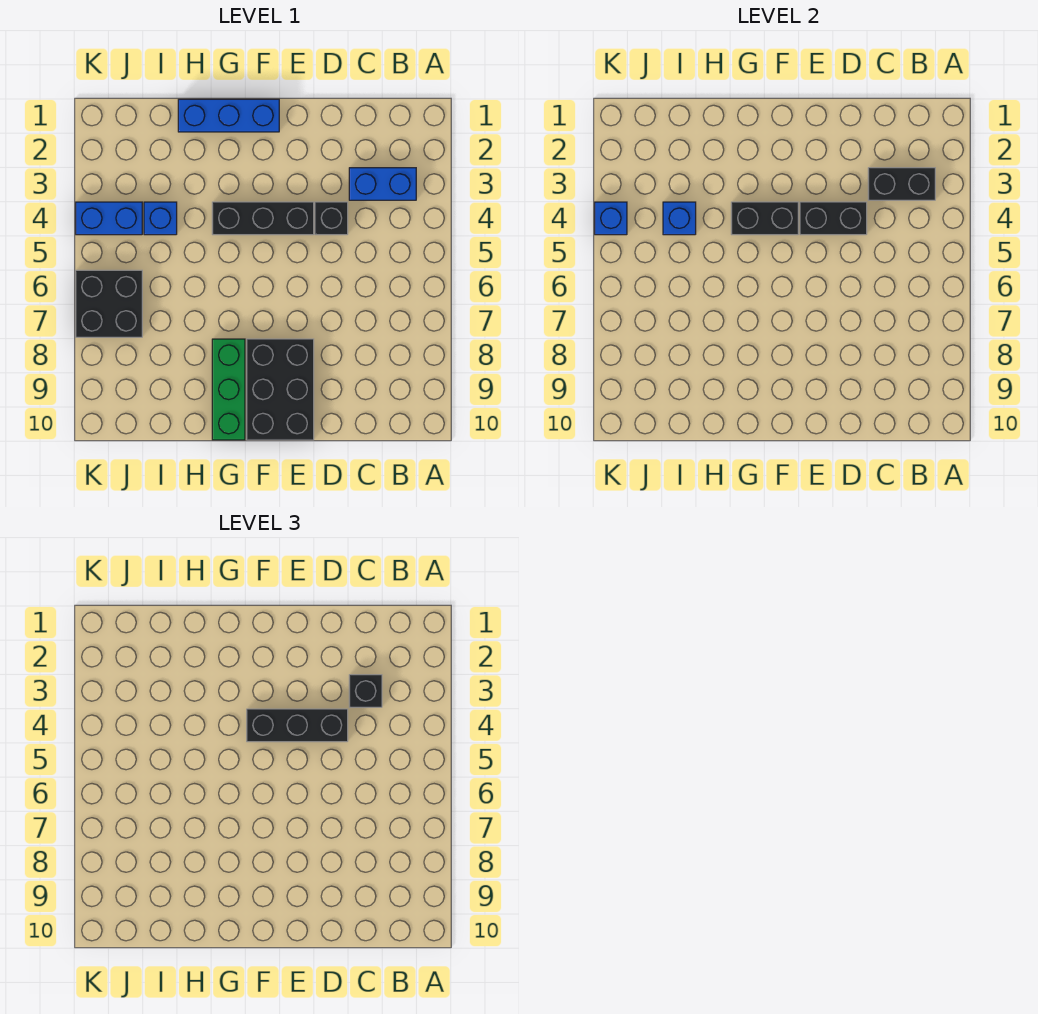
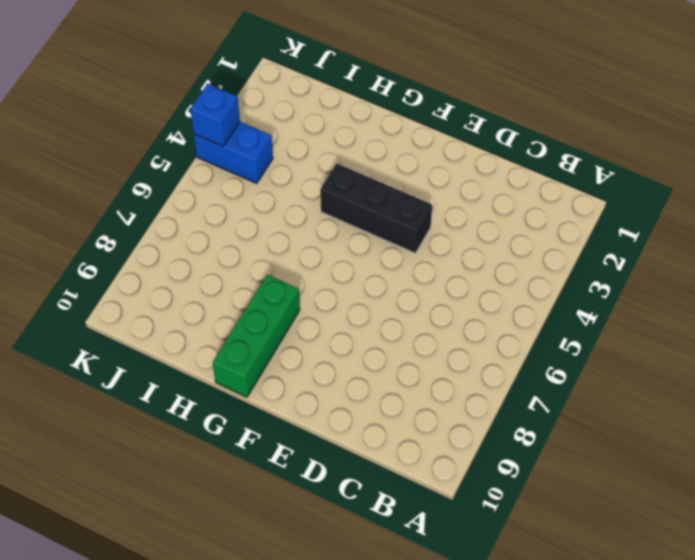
none -> blue brick B3:C3 level 1
none -> black brick D4 level 1
none -> black brick E8:F10 level 1

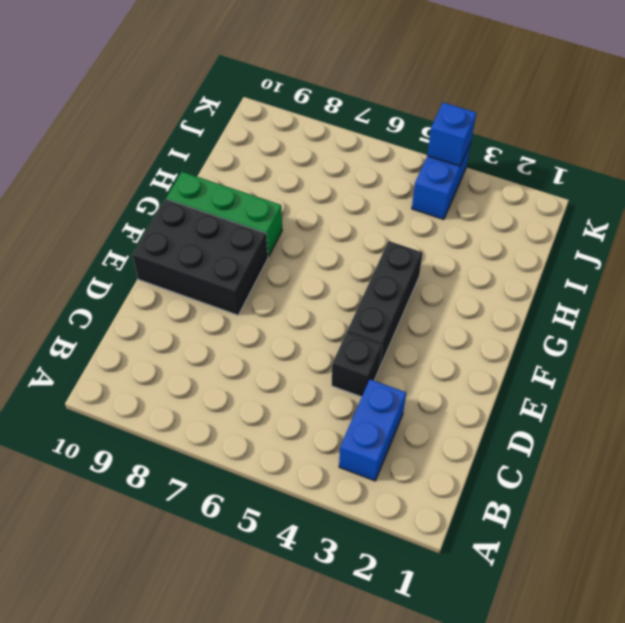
none -> blue brick F1:H1 level 1
none -> blue brick I4 level 1
none -> black brick J6:K7 level 1

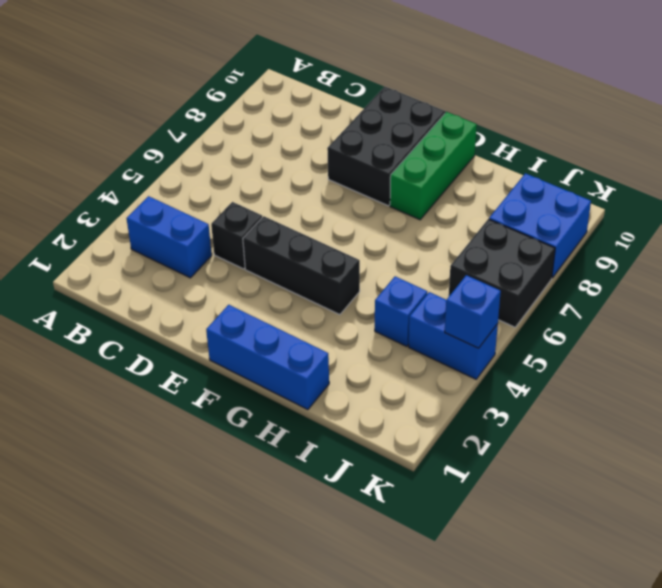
blue brick J8:K9 level 1 -> none
none -> black brick B3:C3 level 2
none -> black brick D4:E4 level 2
none -> black brick F4:G4 level 2

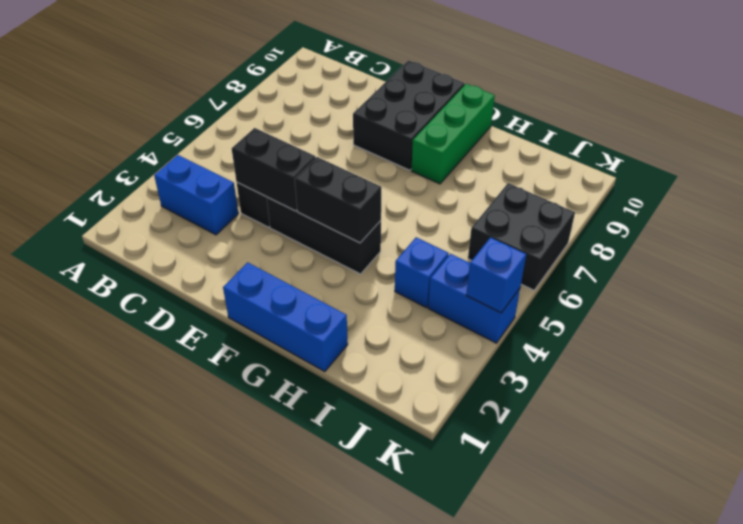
none -> black brick B3:C3 level 2
none -> blue brick I4 level 2
none -> black brick C3 level 3

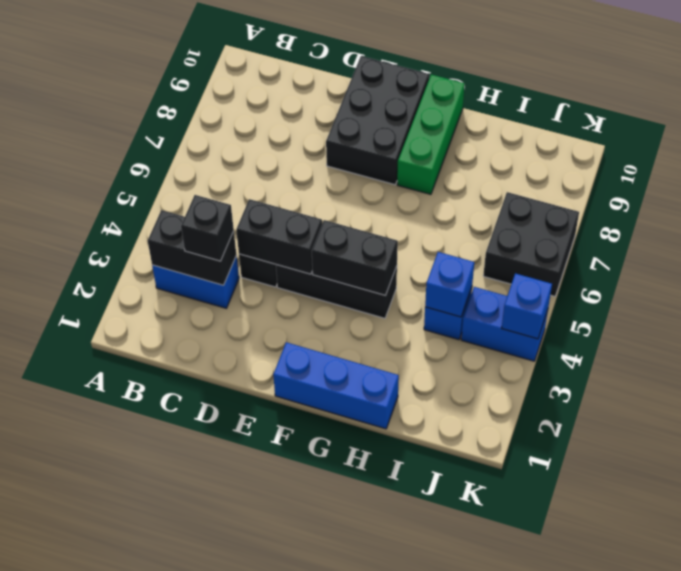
none -> black brick D4:F4 level 3

